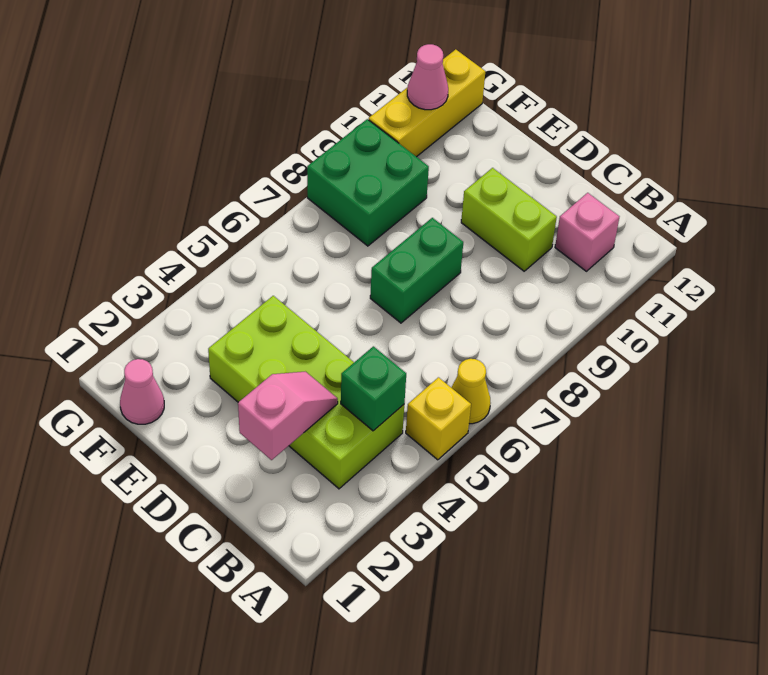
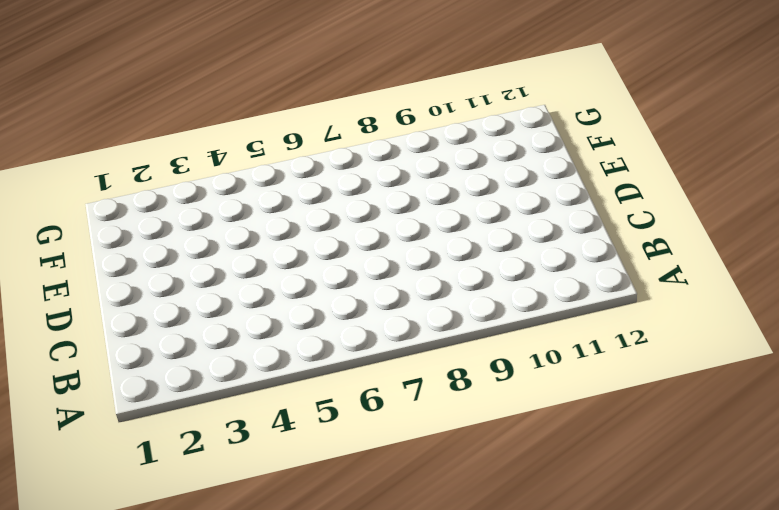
none -> yellow brick A5 level 1
none -> yellow cone A6 level 1
none -> lime brick B3:E4 level 1

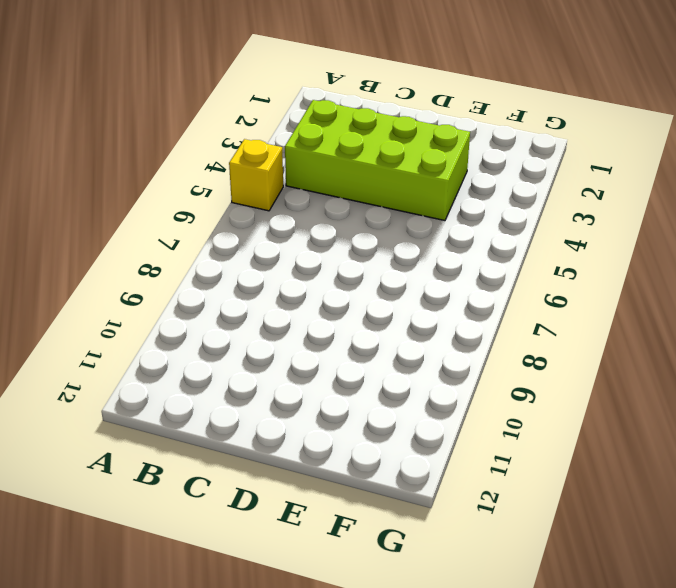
none -> yellow cone A6 level 1
none -> pink brick B11 level 1
none -> lime brick C10:D10 level 1

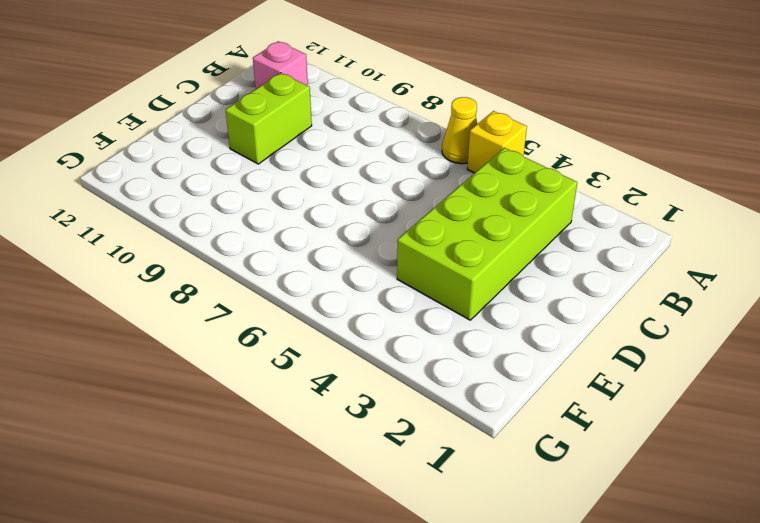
none -> green brick D7:D8 level 1
none -> pink cone F1 level 1
none -> green brick F8:G9 level 1

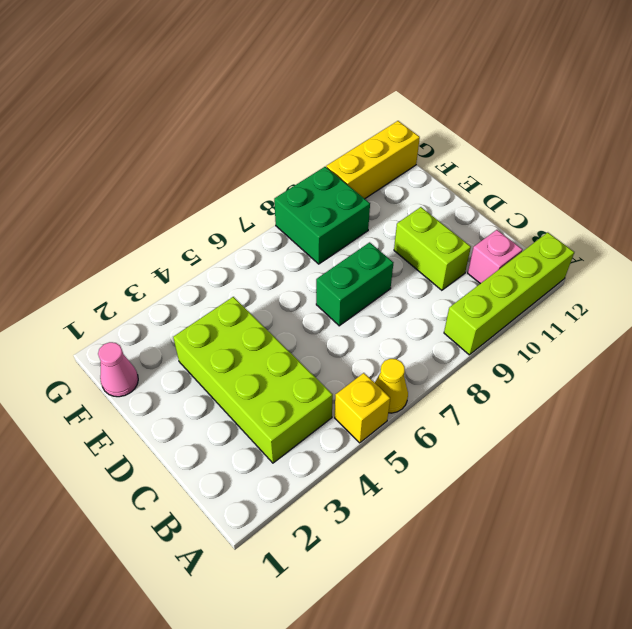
lime brick A9:A12 level 1 -> none
none -> green brick B4 level 2
none -> pink slope C2:C3 level 2 top 2
none -> pink cone G11 level 2

